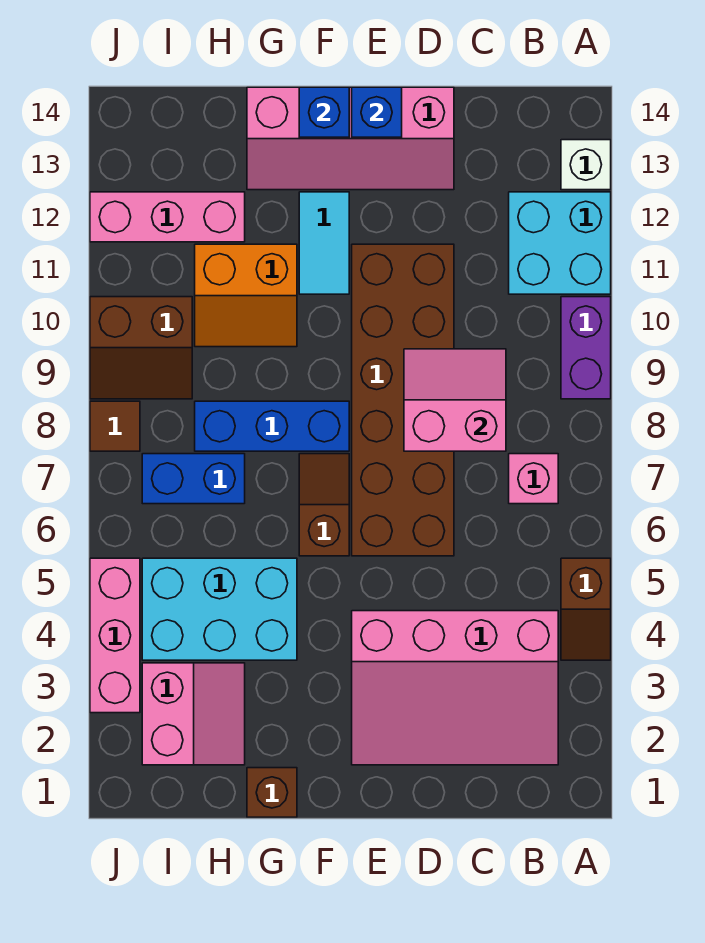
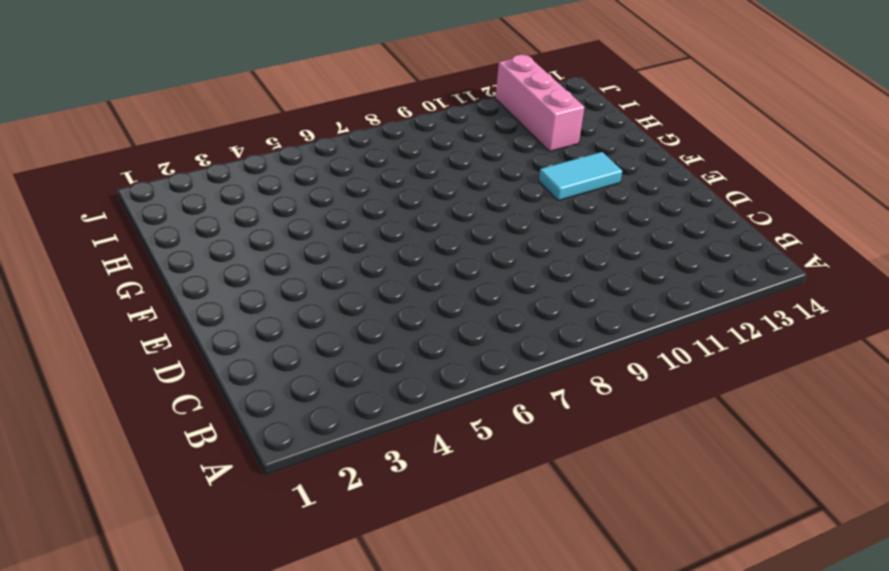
none -> brown slope A4:A5 level 1 top 5
none -> purple brick A9:A10 level 1
none -> cyan brick A11:B12 level 1

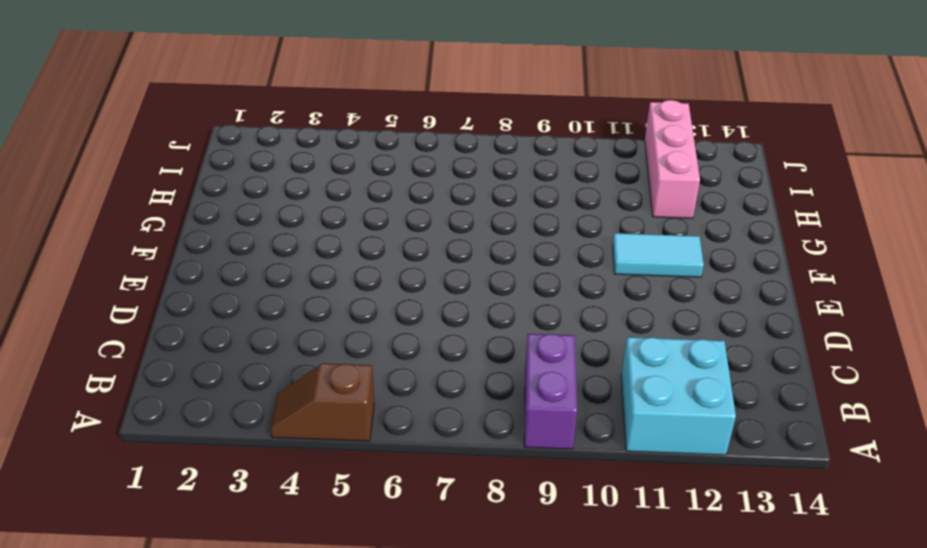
purple brick A9:B9 level 1 -> purple brick A9:A10 level 1
none -> white brick A13 level 1
none -> pink slope B2:E4 level 1 top 4
none -> pink brick B7 level 1

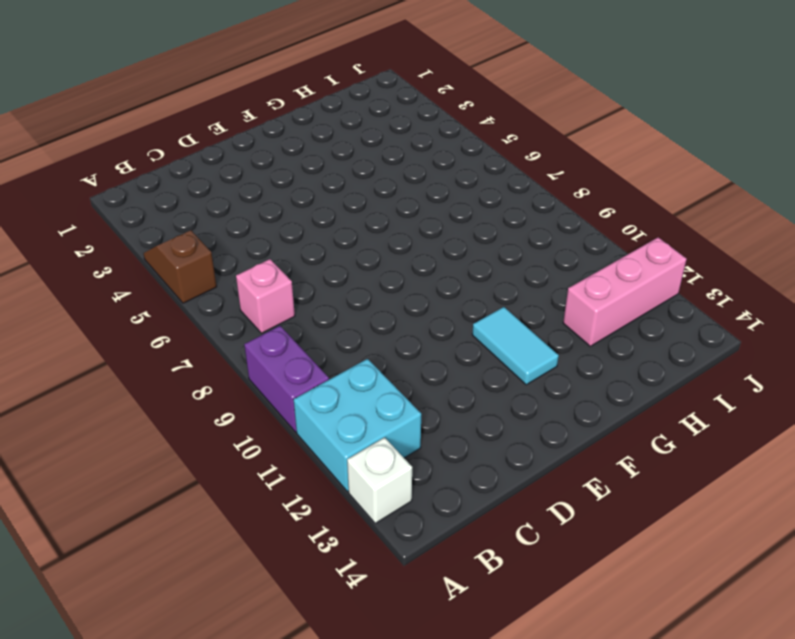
none -> pink slope B2:E4 level 1 top 4
none -> brown brick D6:E11 level 1
none -> pink slope D13:G14 level 1 top 14

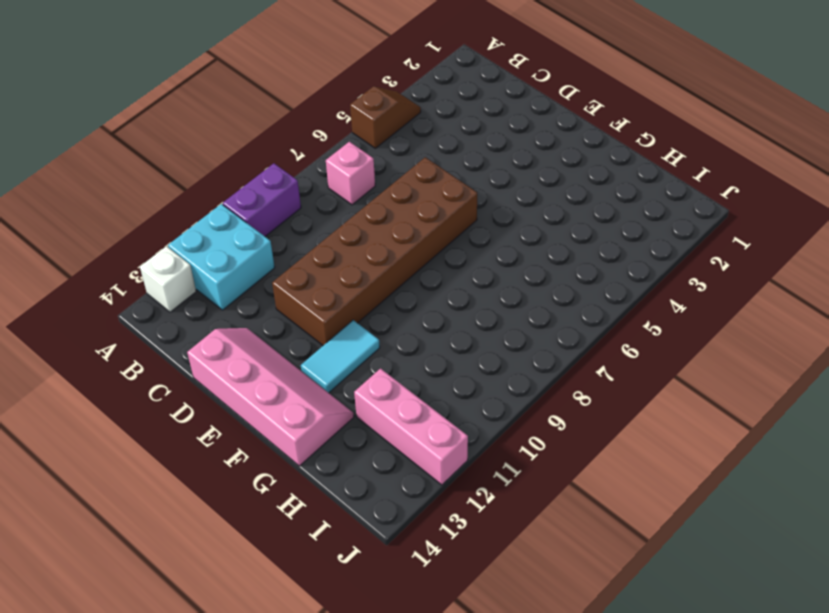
none -> pink slope B2:E4 level 1 top 4
none -> brown slope F6:F7 level 1 top 6
none -> blue brick F8:H8 level 1

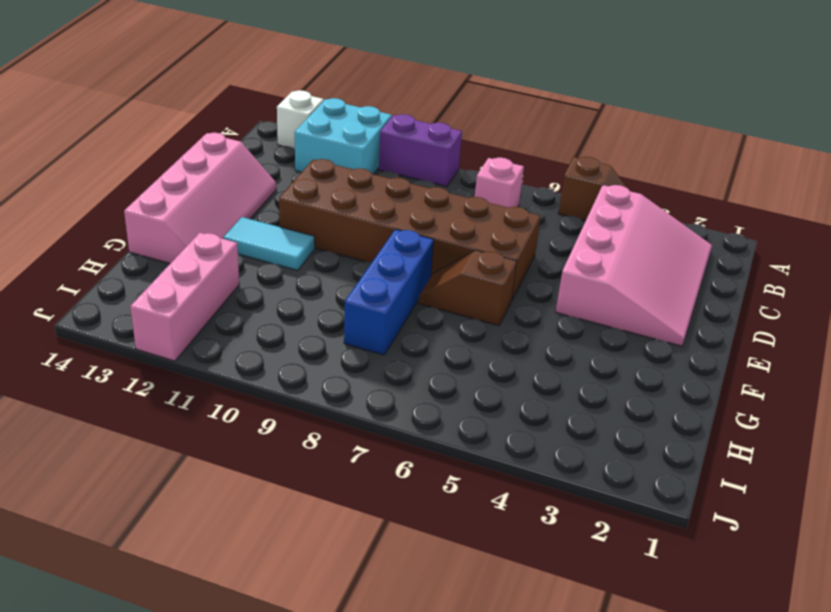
none -> brown brick G1 level 1
none -> cyan brick G4:I5 level 1
none -> orange slope G10:H11 level 1 top 11

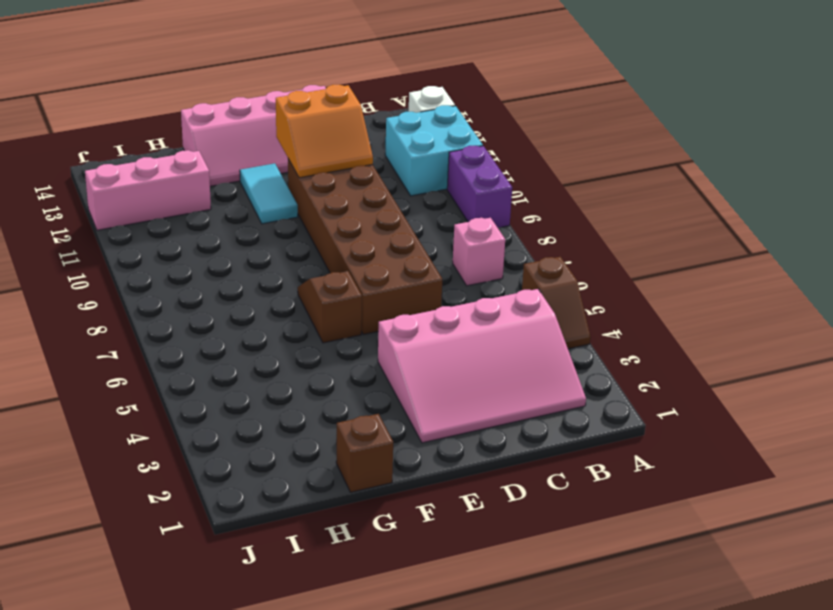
orange slope D11:E12 level 2 top 12 -> orange slope G10:H11 level 1 top 11
none -> blue brick F8:H8 level 1
none -> cyan brick G4:I5 level 1
none -> pink slope H2:I3 level 1 top I

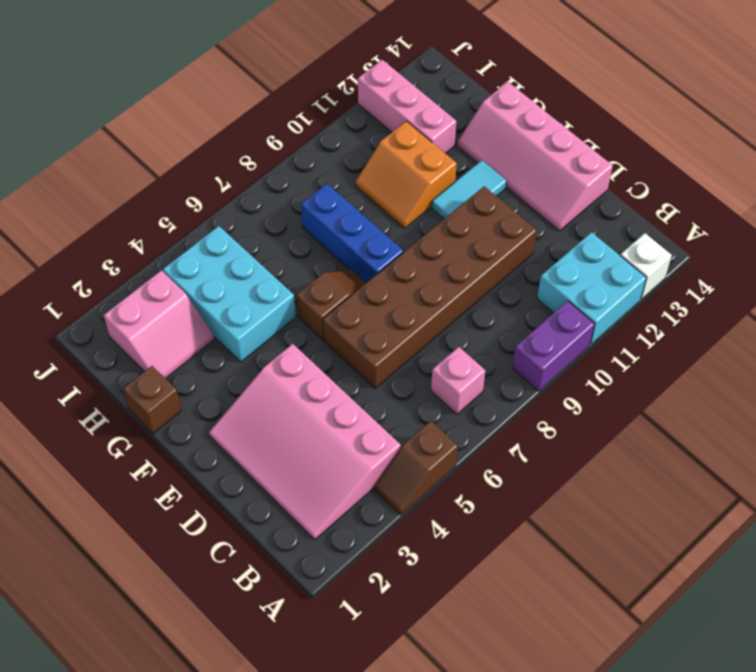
none -> blue brick H7:I7 level 1
none -> brown slope I9:J10 level 1 top 10
none -> pink brick J3:J5 level 1

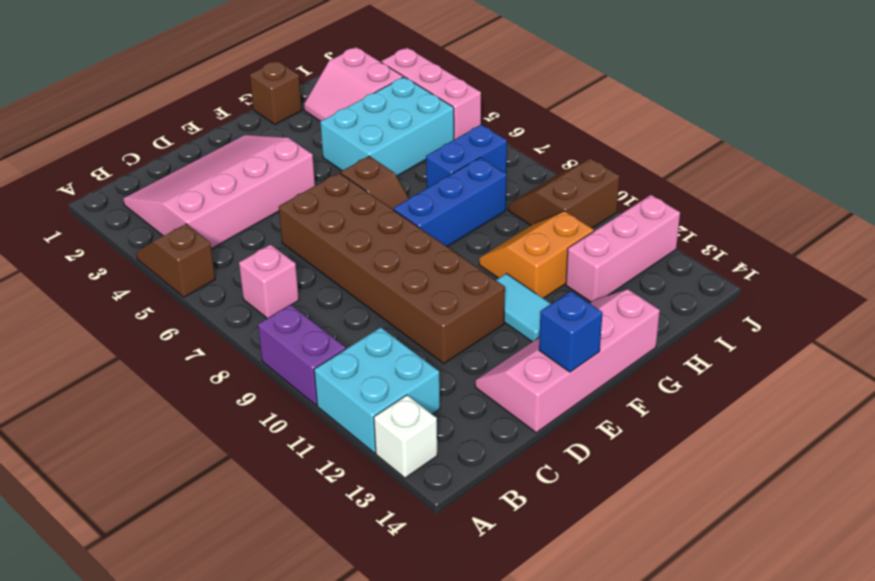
none -> brown tile J8 level 1
none -> pink slope C8:D9 level 2 top 8
none -> blue brick F14 level 2

